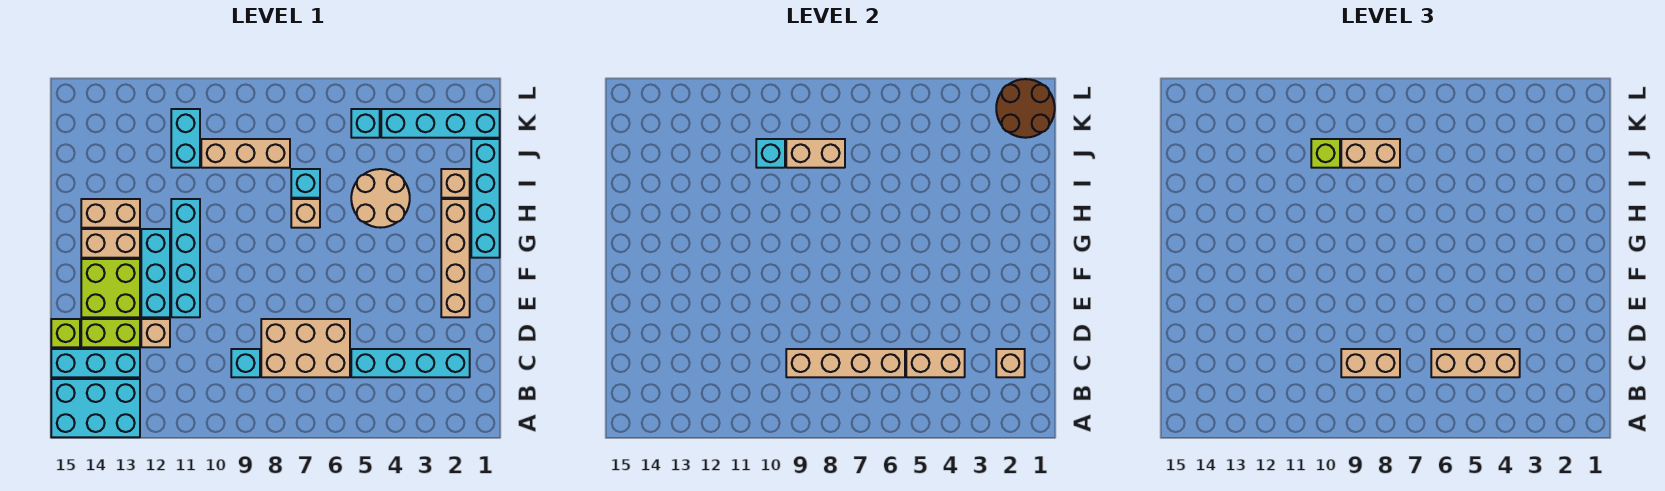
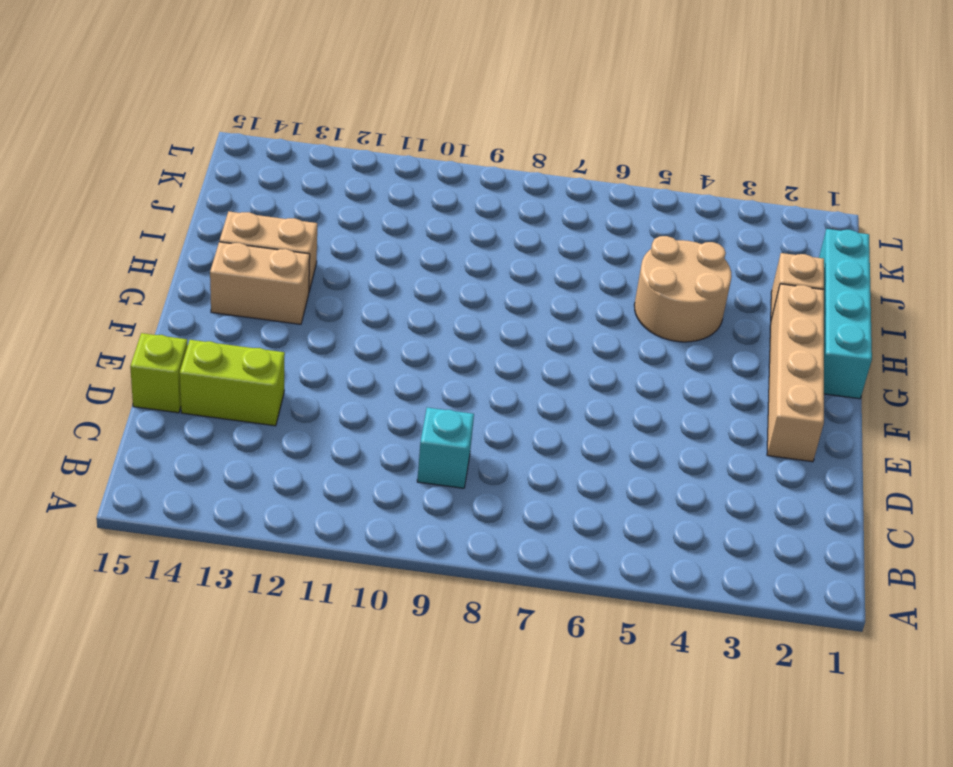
none -> cyan brick A13:B15 level 1
none -> cyan brick C2:C5 level 1
none -> tan brick C6:D8 level 1
none -> cyan brick C13:C15 level 1

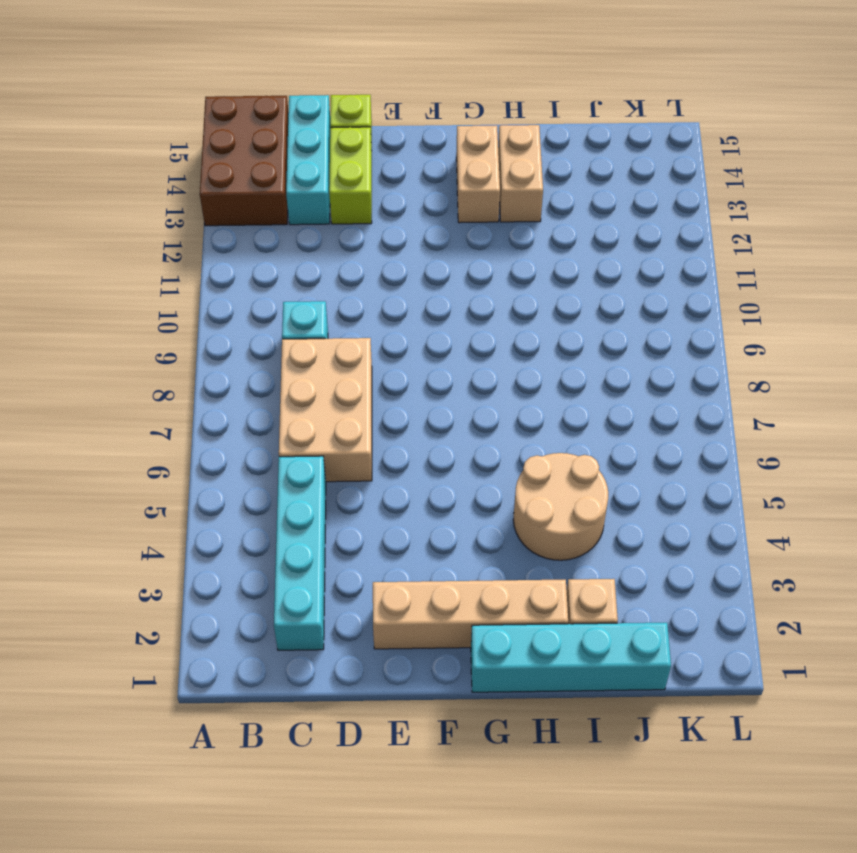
brown brick A13:B15 level 1 -> cyan brick A13:B15 level 1
none -> tan brick D12 level 1
none -> cyan brick E11:H11 level 1
none -> cyan brick E12:G12 level 1
none -> lime brick E13:F14 level 1

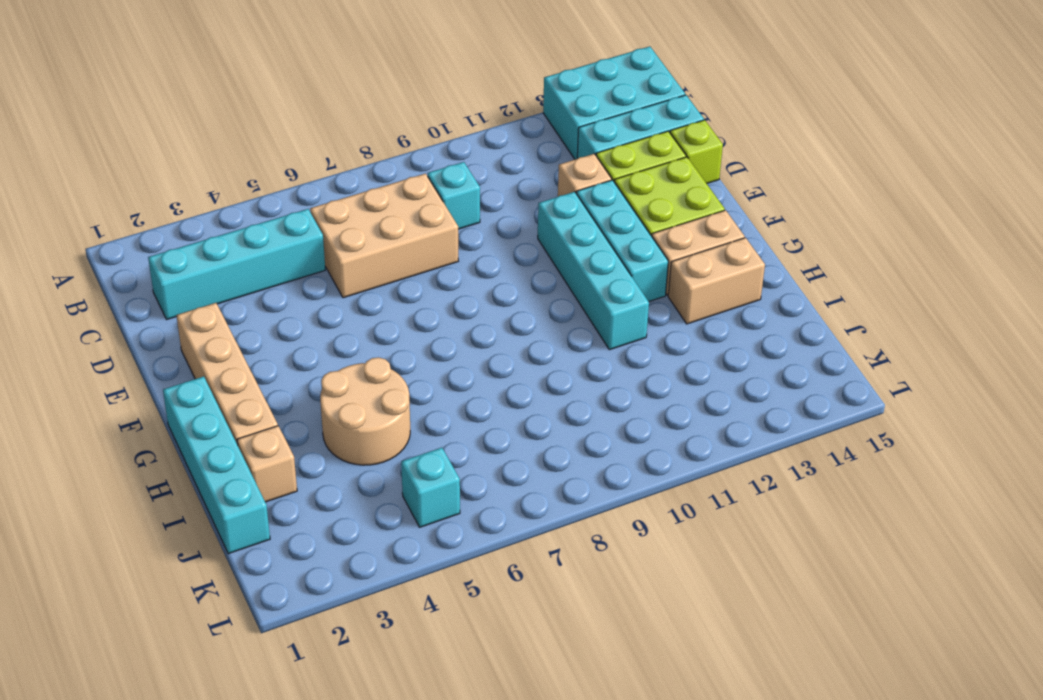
none -> tan brick H7 level 1
none -> cyan brick I7 level 1
none -> tan brick J8:J10 level 1
none -> cyan brick J11:K11 level 1

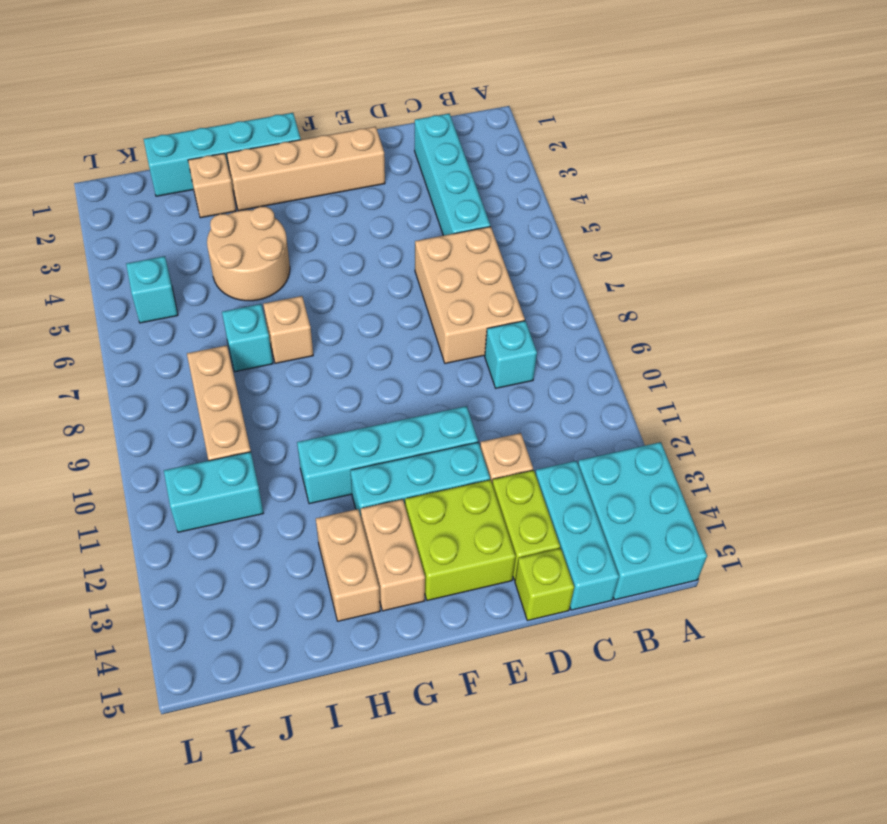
none -> cyan brick K1:K4 level 1
none -> tan brick C2 level 2
none -> tan brick C4:C5 level 2
none -> tan brick C6:C9 level 2

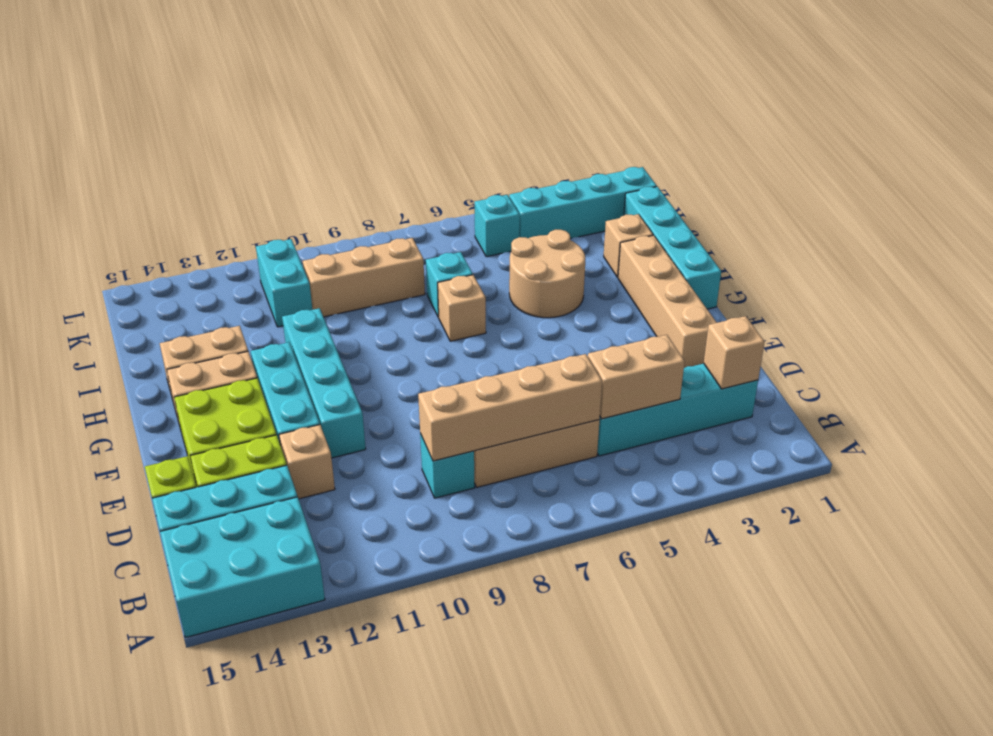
none -> tan brick J8:J9 level 2
none -> cyan brick J10 level 2
none -> brown round brick K1:L2 level 2
none -> tan brick C4:C6 level 3

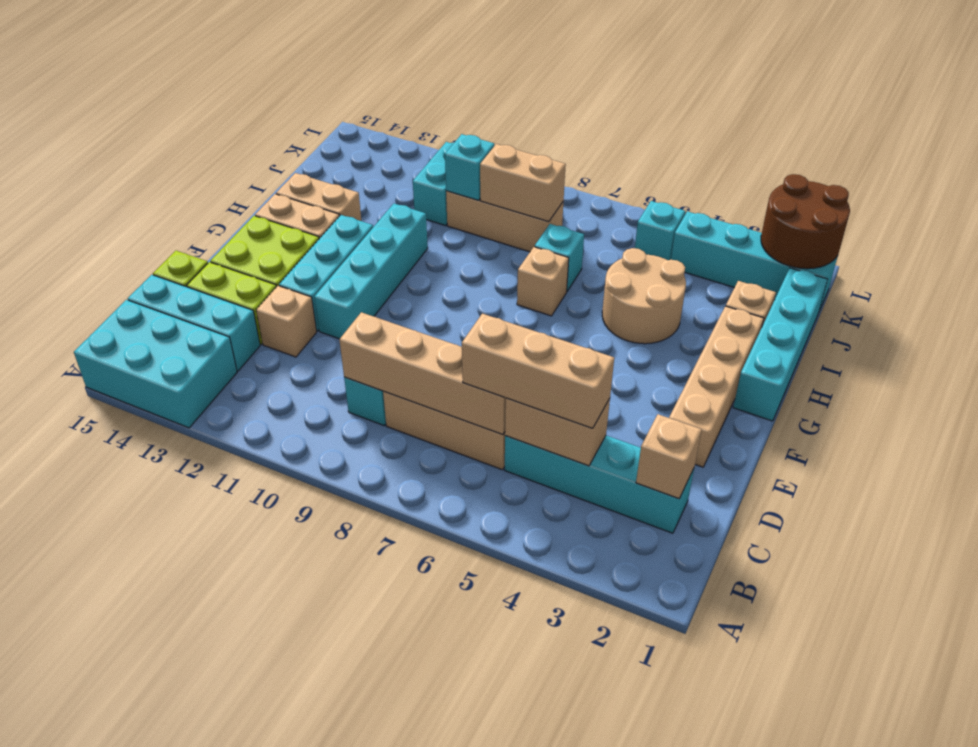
none -> tan brick C8:C9 level 3
none -> tan brick J8:J9 level 3
none -> lime brick J10 level 3

